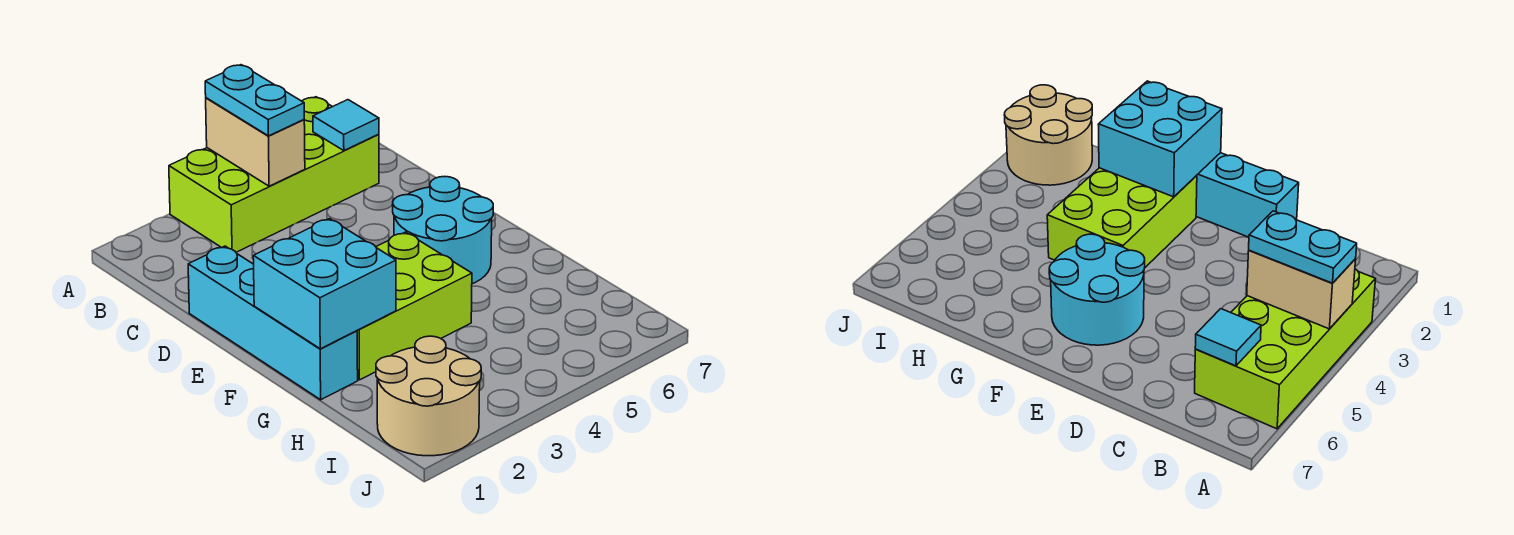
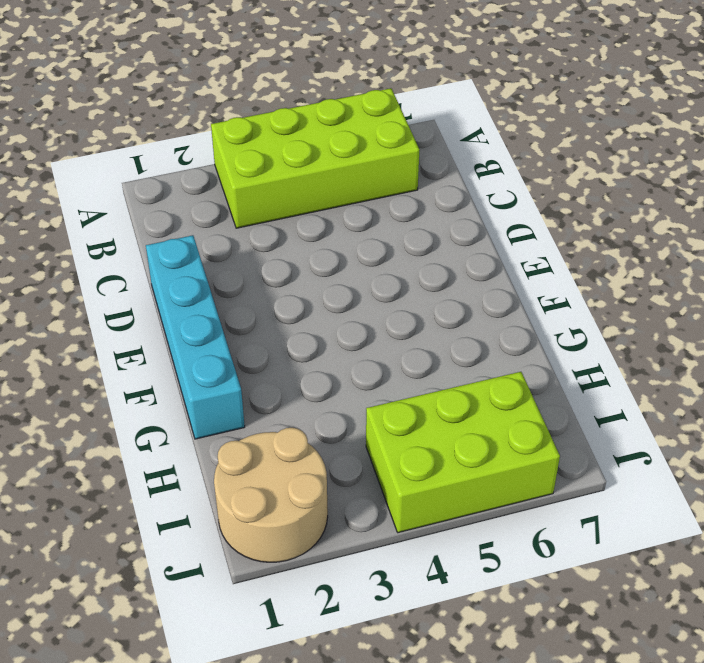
lime brick I4:J6 level 1 -> lime brick F2:G4 level 1
none -> cyan round brick E5:F6 level 1
none -> tan brick A4:B4 level 2

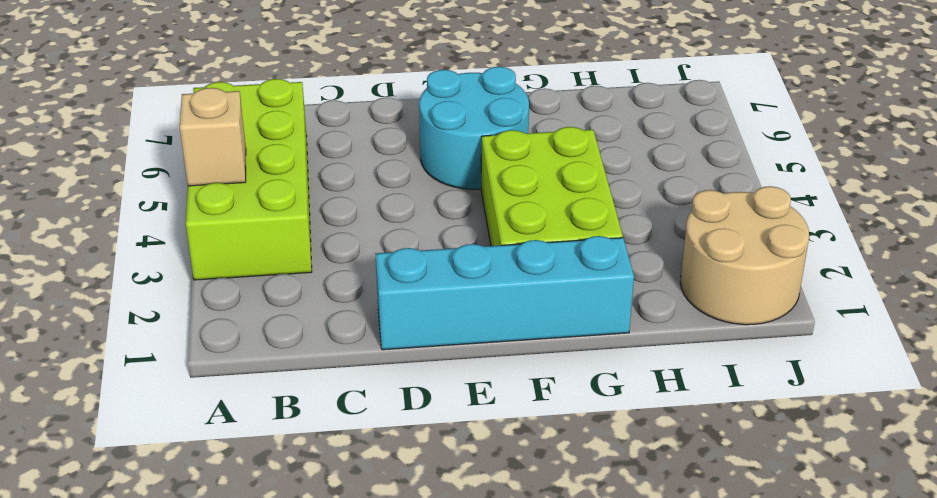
tan brick A4 level 2 -> tan brick A4:B4 level 2
none -> cyan tile B6 level 2
none -> cyan brick F1:G2 level 2

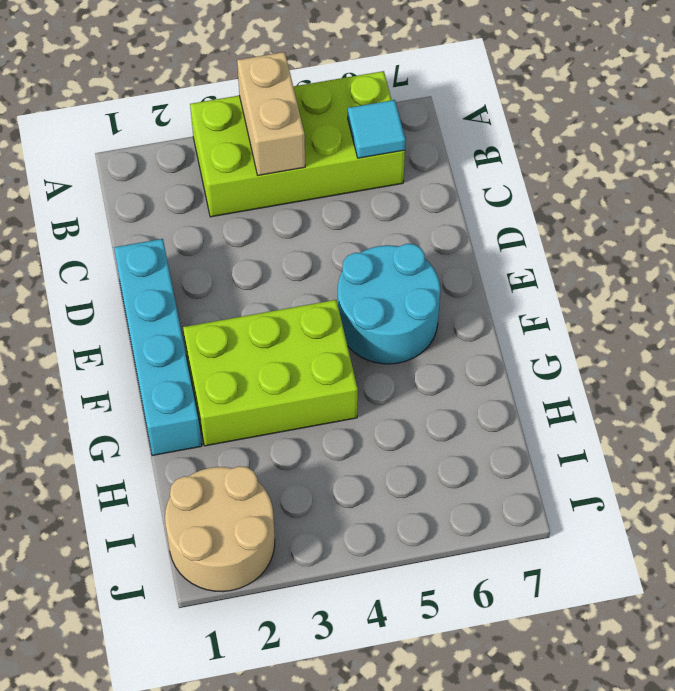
none -> cyan brick F1:G2 level 2
none -> cyan plate A4:B4 level 3

